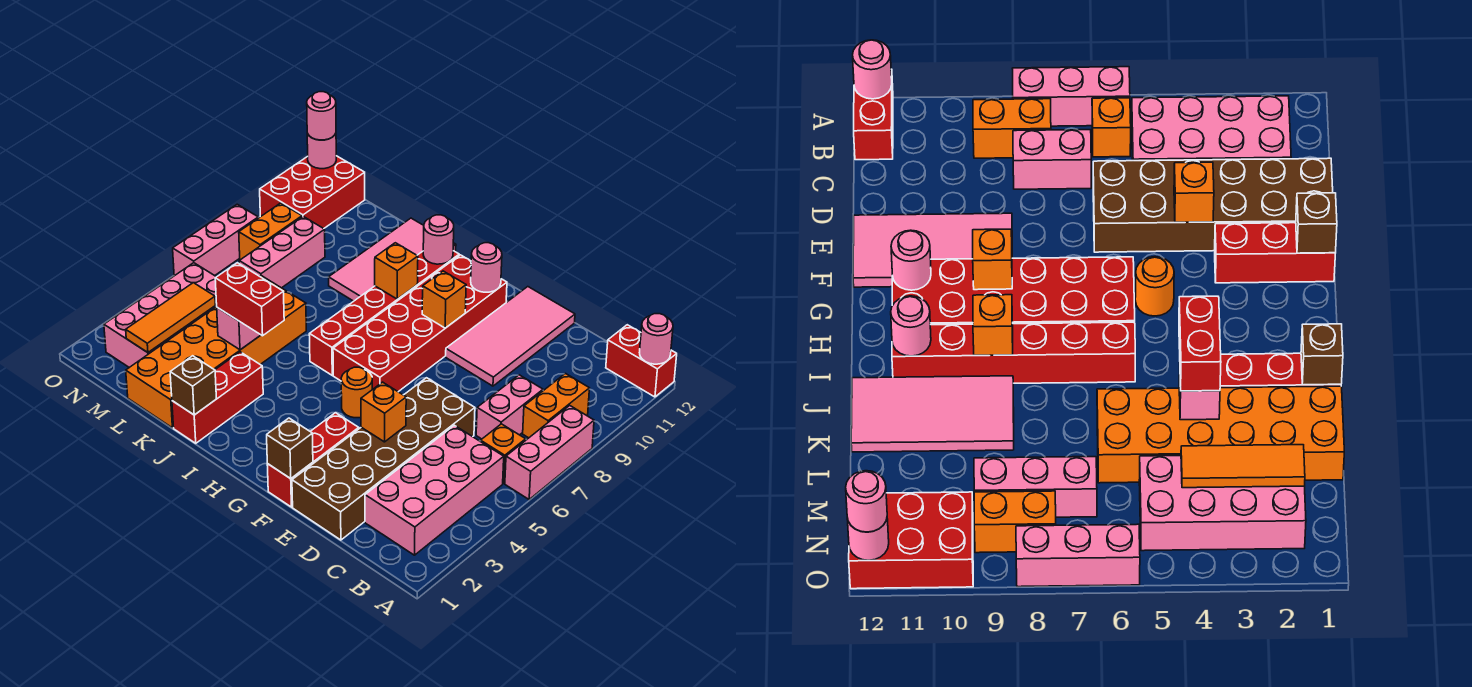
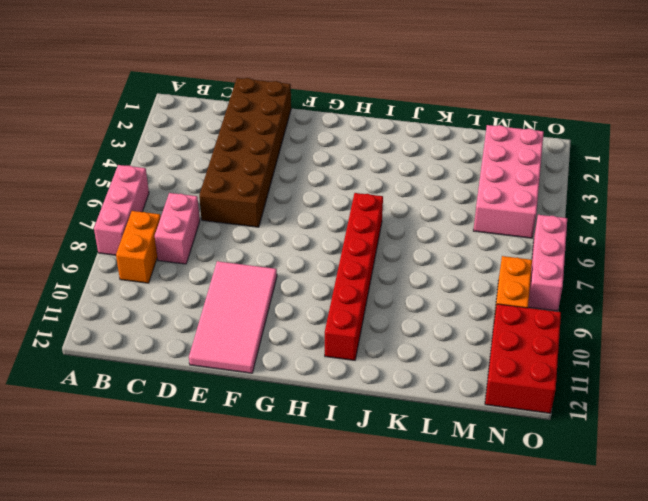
none -> red brick A12:B12 level 1
none -> pink brick B2:C5 level 1
none -> orange brick B6 level 1
none -> red brick F1:F3 level 1

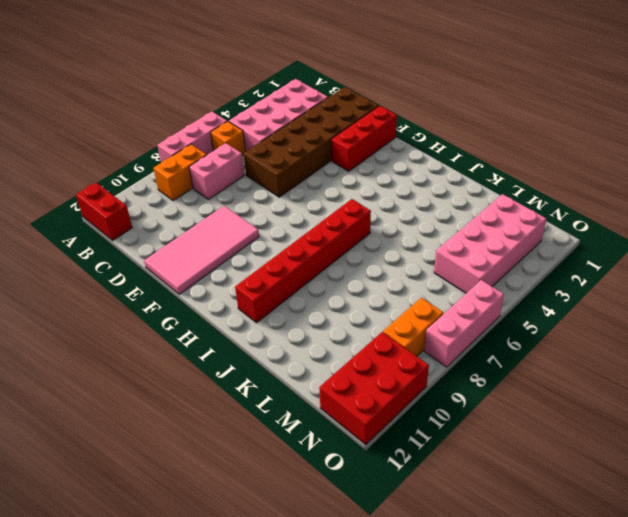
none -> orange round brick G5 level 1
none -> red brick G6:H11 level 1
none -> red brick J1:J3 level 1
none -> pink tile J9:K12 level 1

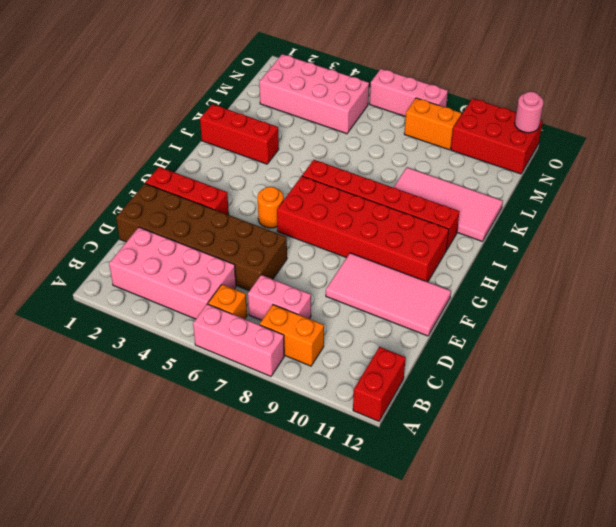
none -> orange brick K1:L6 level 1
none -> pink brick M7:M9 level 1
none -> pink round brick A12 level 2
none -> orange brick E4 level 2

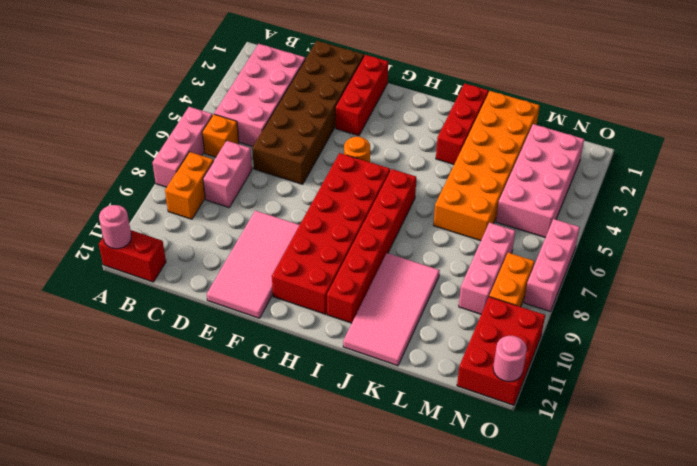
none -> orange brick E4 level 2
none -> brown brick F1 level 2
none -> orange brick G9 level 2
none -> pink round brick G11 level 2

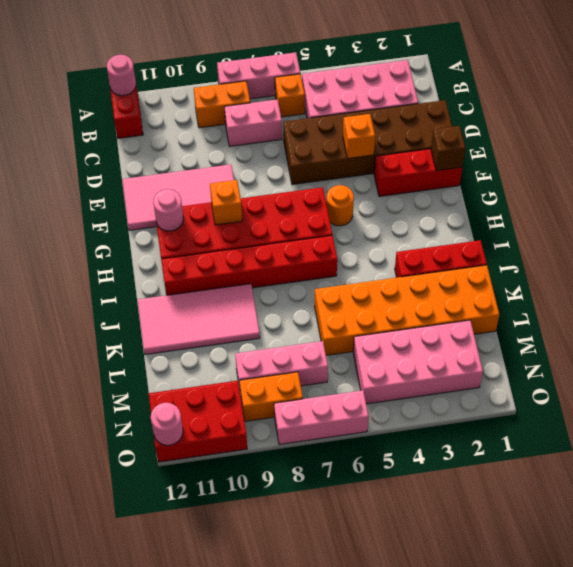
none -> orange brick I9 level 2
none -> pink round brick I11 level 2
none -> brown brick J1 level 2
none -> pink brick K4 level 2

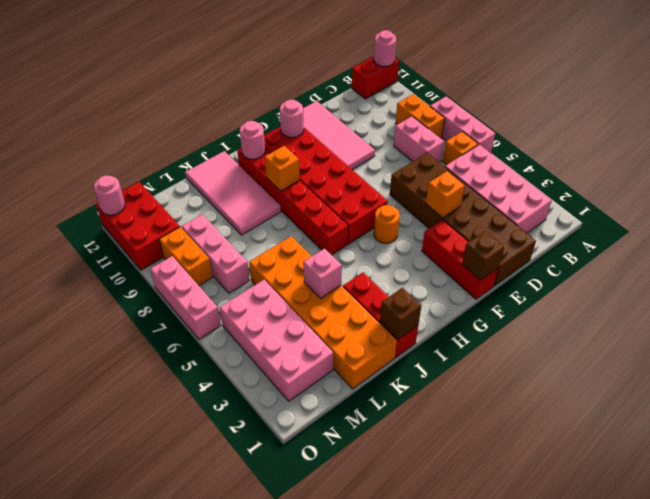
none -> orange brick G9 level 2
none -> orange tile M2:M4 level 2
none -> red brick J4:K4 level 3
none -> pink round brick O12 level 3

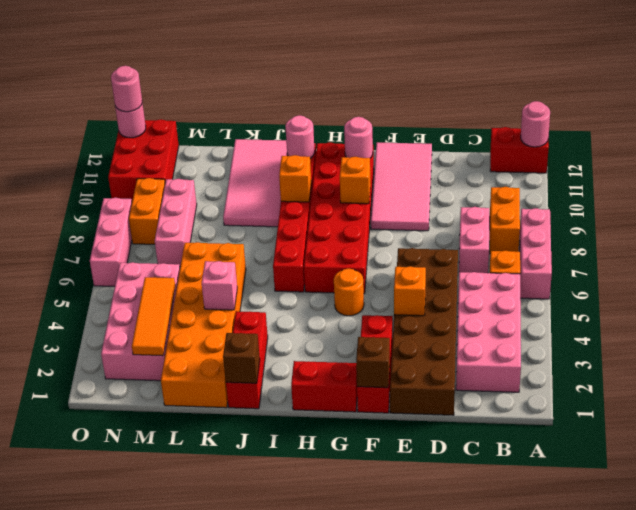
red brick G1:H1 level 1 -> red brick J4:K4 level 3

